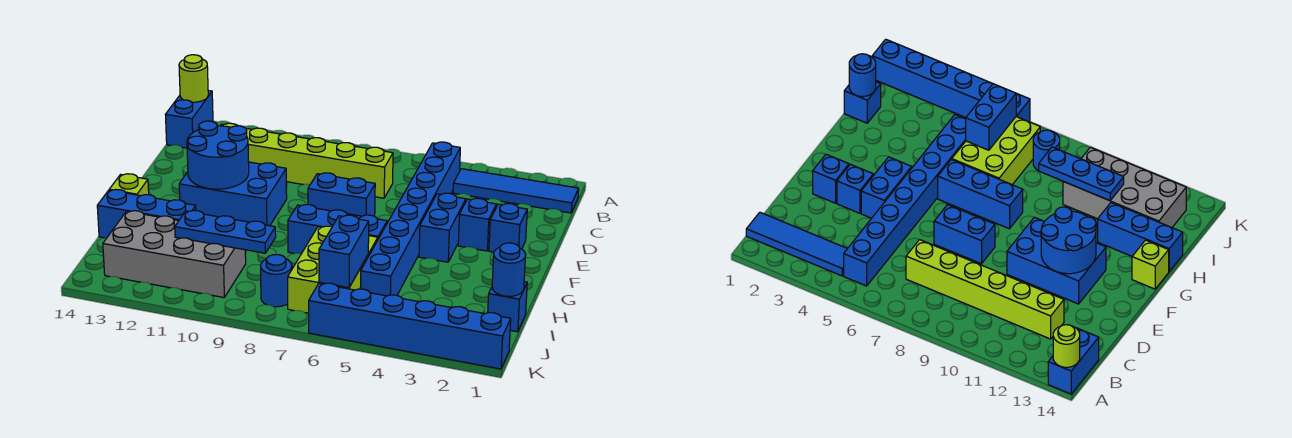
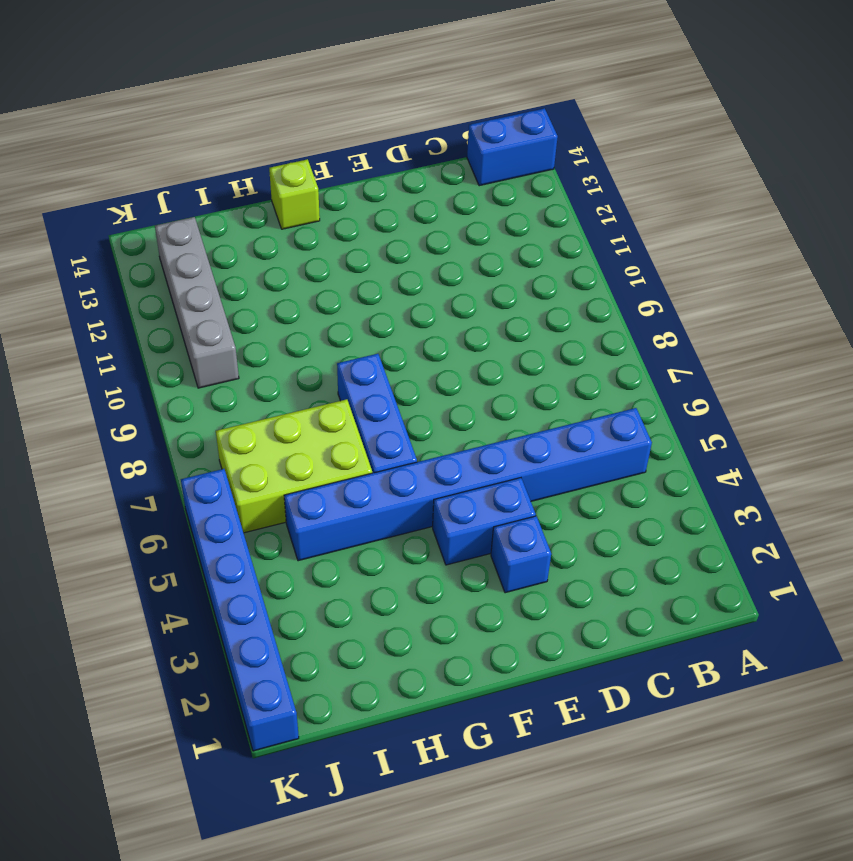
grey brick J10:J13 level 1 -> grey brick I10:J13 level 1
none -> blue tile B1:B4 level 1
none -> lime brick C7:C12 level 1
none -> blue brick E2 level 1

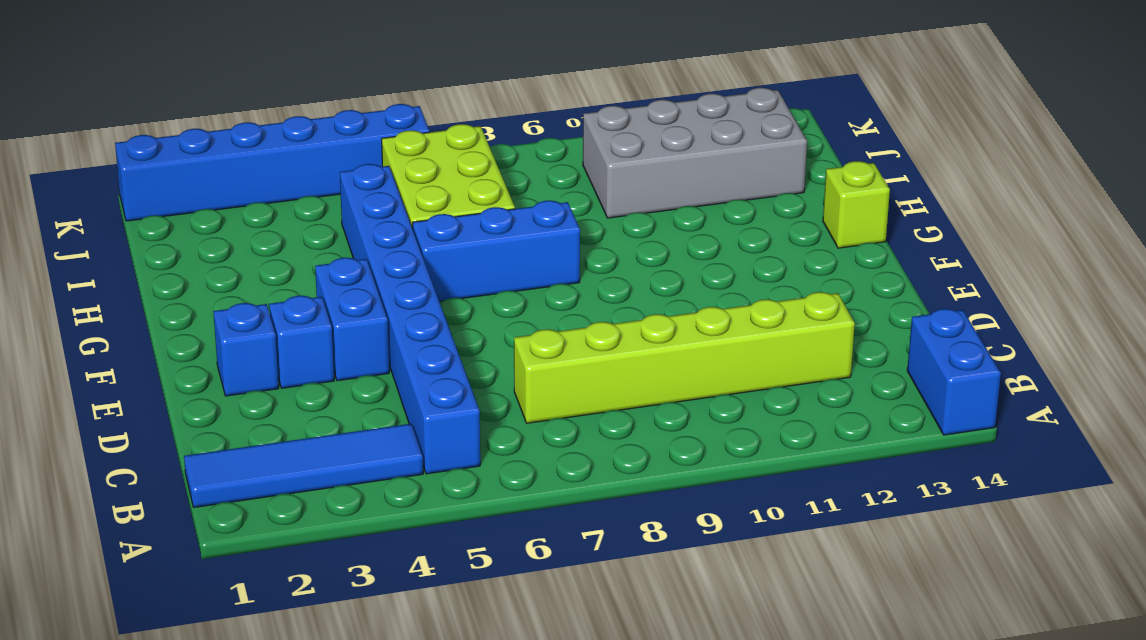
none -> blue brick E7:E8 level 1
none -> blue brick E10:F12 level 1
none -> blue brick H12:H14 level 1

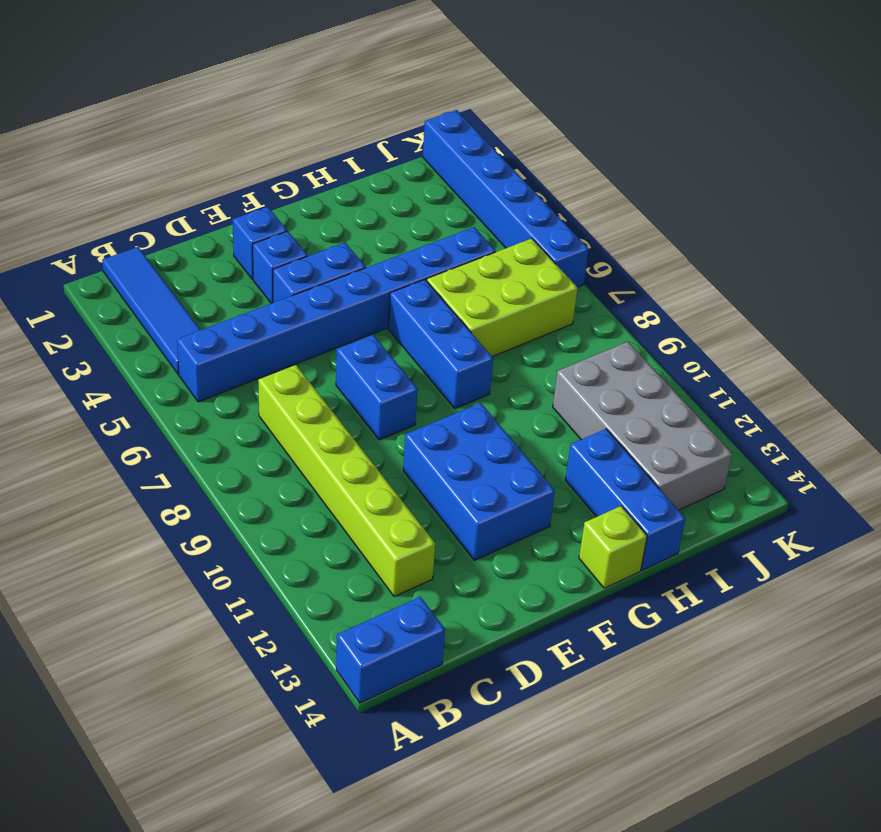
none -> blue brick I1 level 1
none -> blue round brick J8 level 1
none -> lime round brick A14 level 2

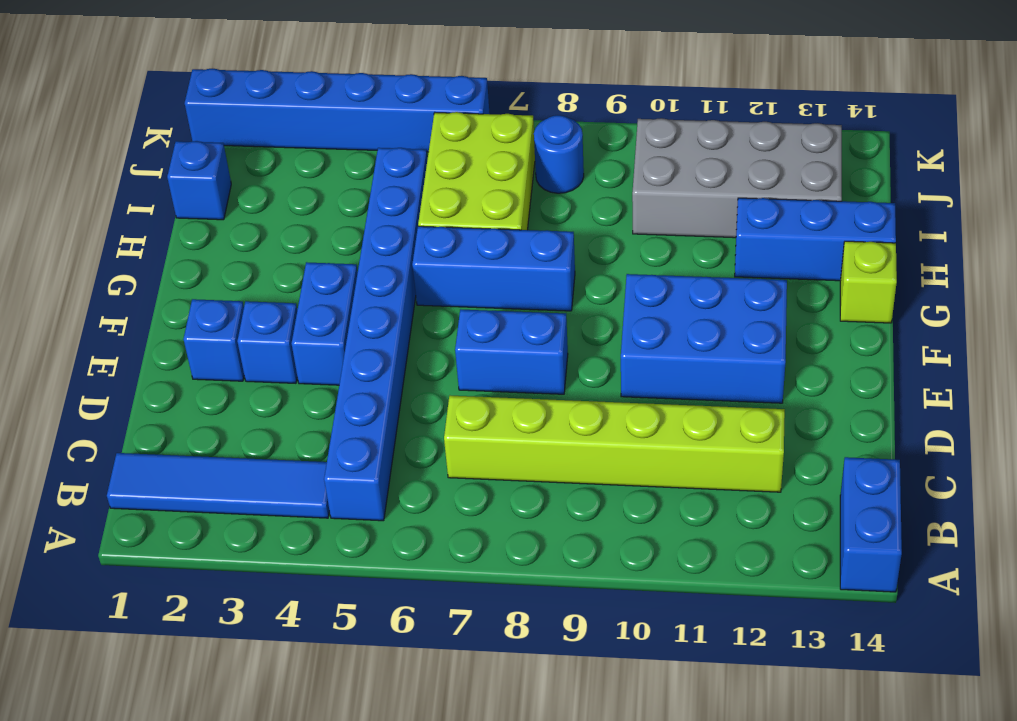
none -> lime round brick A14 level 2
none -> blue round brick E11:F12 level 2
none -> blue round brick I1 level 2

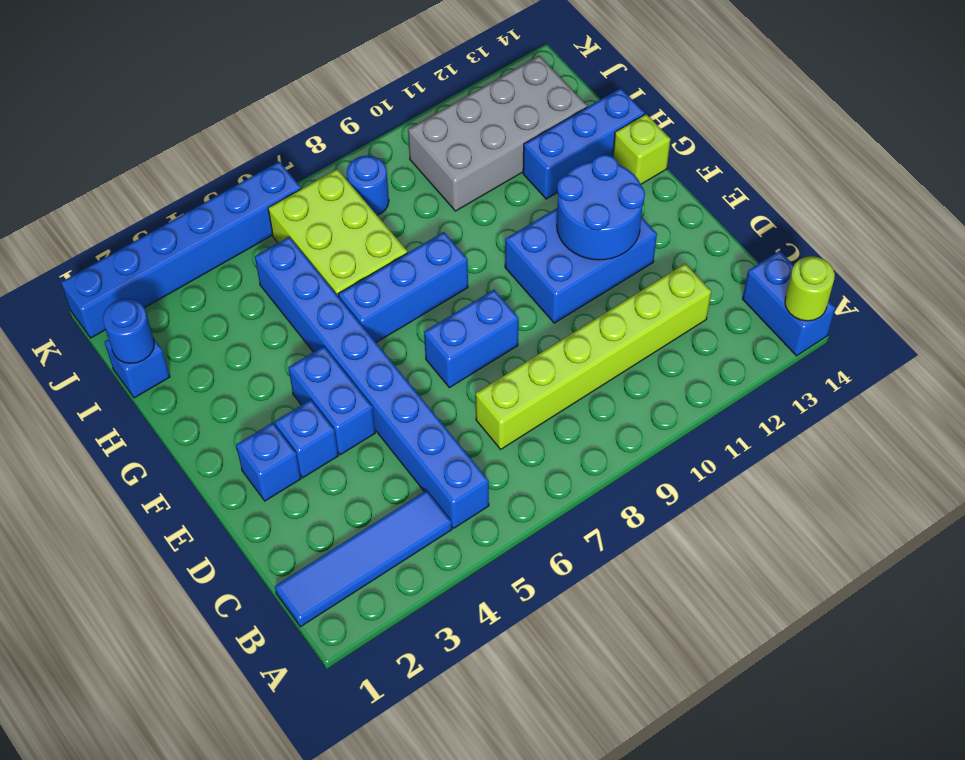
none -> blue brick I6:J6 level 2
none -> blue plate I9:I11 level 2

